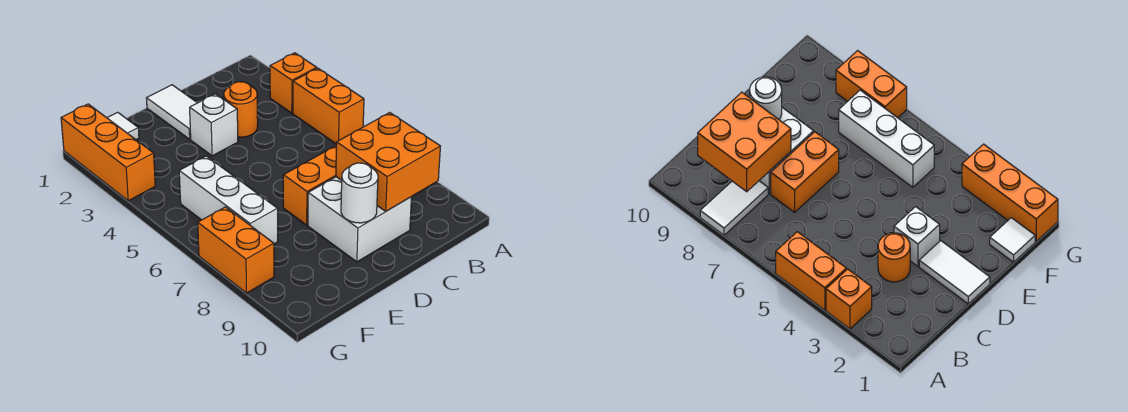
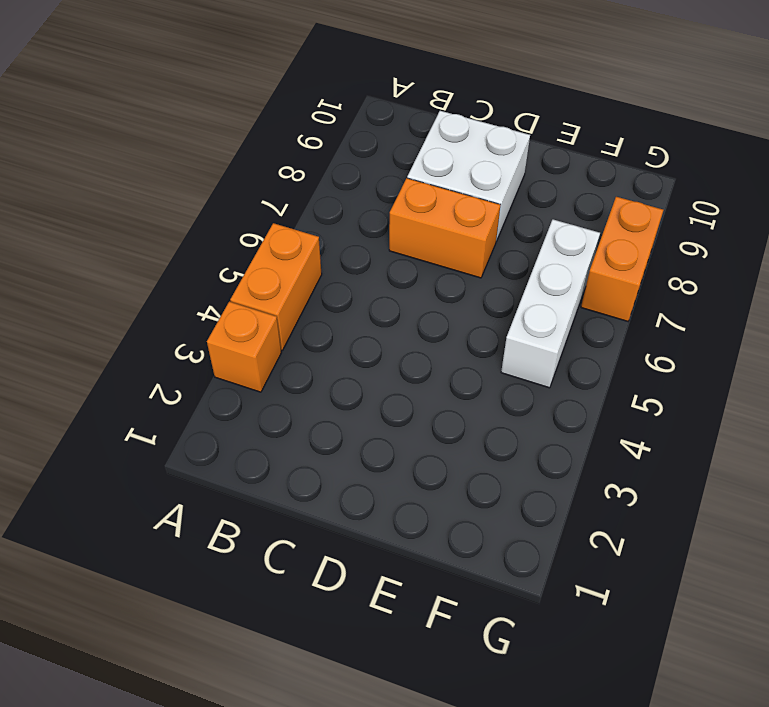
none -> white tile A8:B8 level 1
none -> orange round brick C3 level 1
none -> white tile D1:D2 level 1

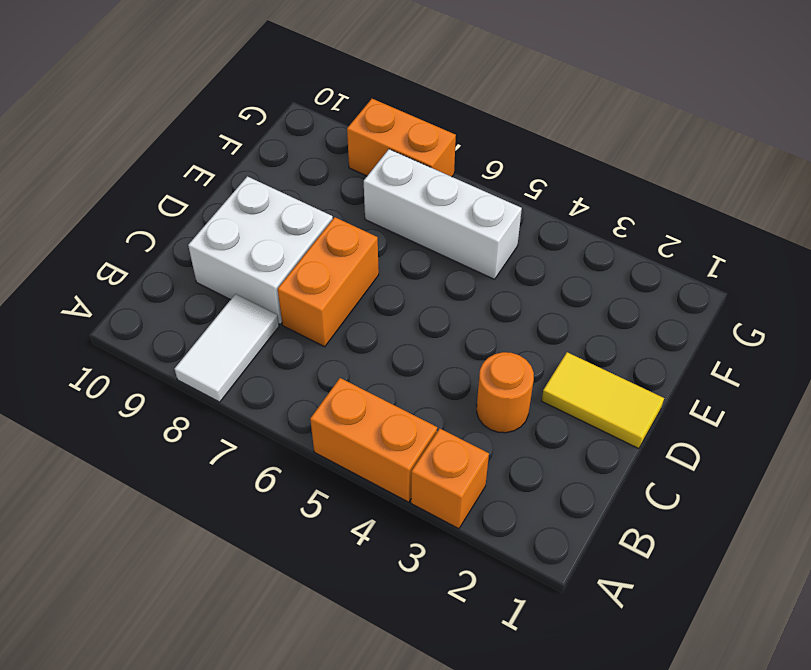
yellow tile D1:D2 level 1 -> white tile D1:D2 level 1
none -> white brick D3 level 1
none -> white tile F1 level 1
none -> orange brick G1:G3 level 1

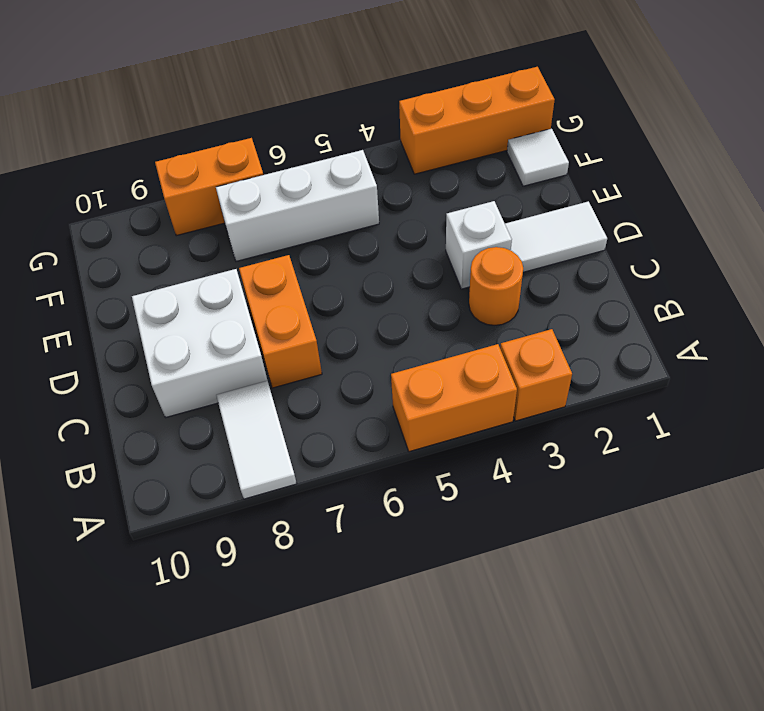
none -> orange brick B8:C9 level 2
none -> white round brick D9 level 2

